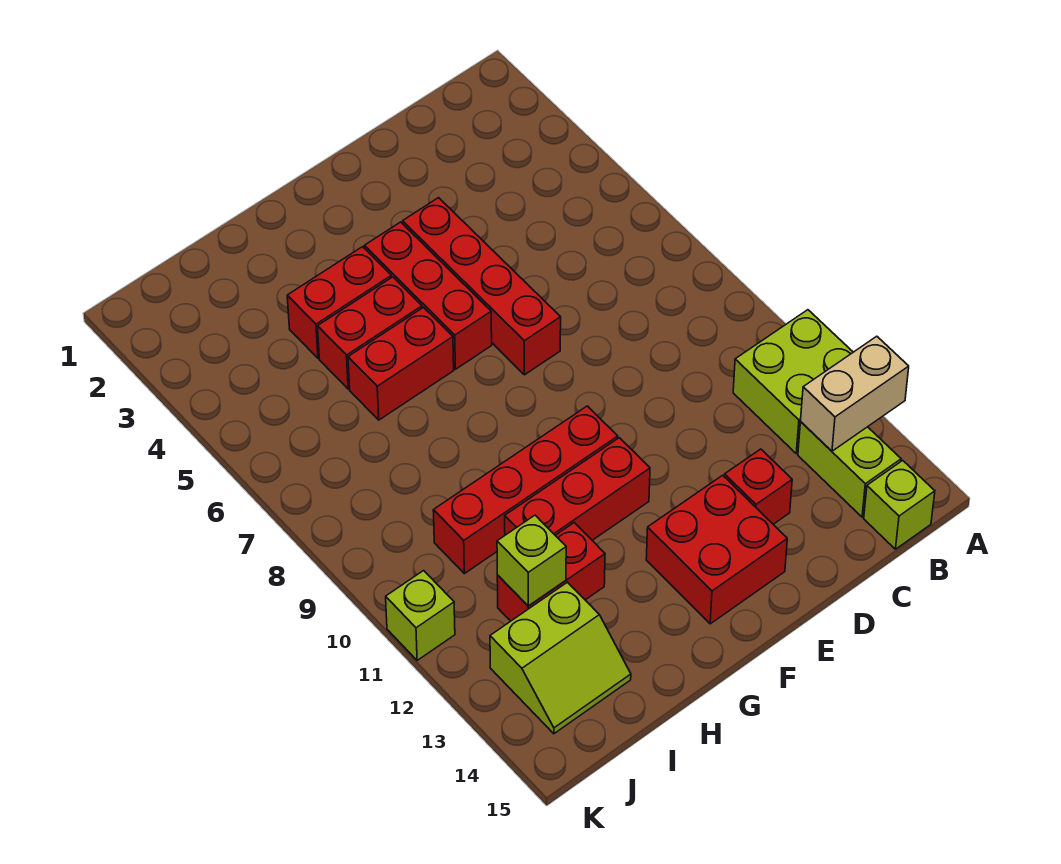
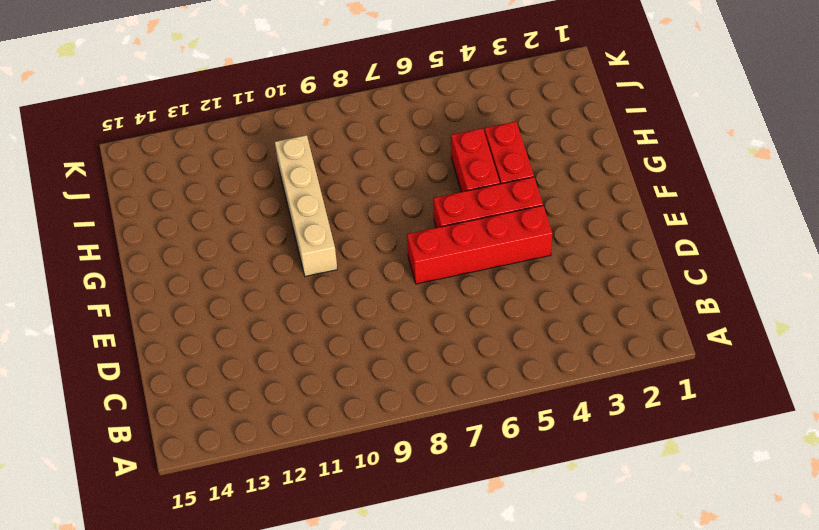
tan brick F10:I10 level 1 -> red brick F10:I10 level 1
none -> lime brick A11:B12 level 1
none -> lime brick B13:B14 level 1
none -> lime brick B15 level 1

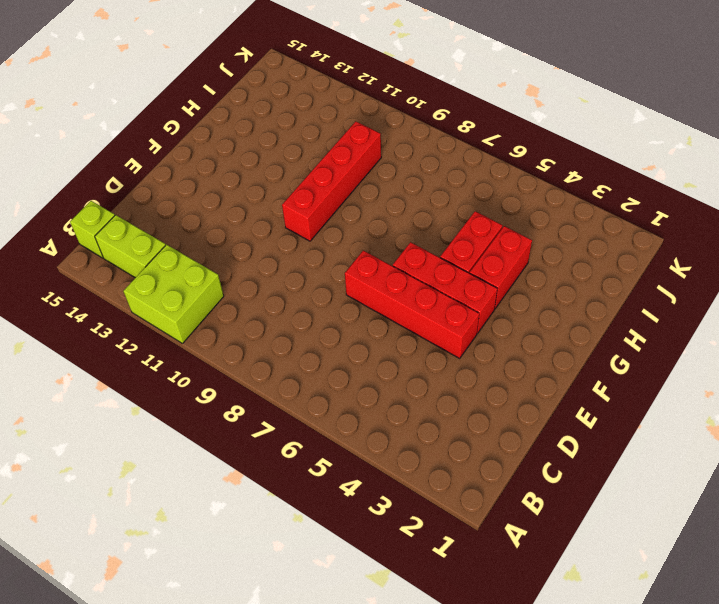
none -> red brick D13 level 1
none -> red brick E13:F14 level 1
none -> red brick F11:H11 level 1

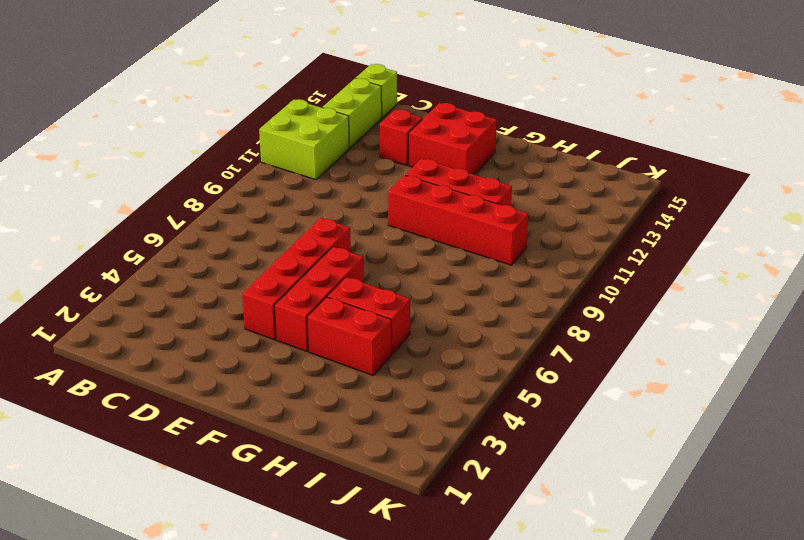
none -> red brick G6:H6 level 1
none -> red brick H12:I12 level 1
none -> lime slope I13:J14 level 1 top 13

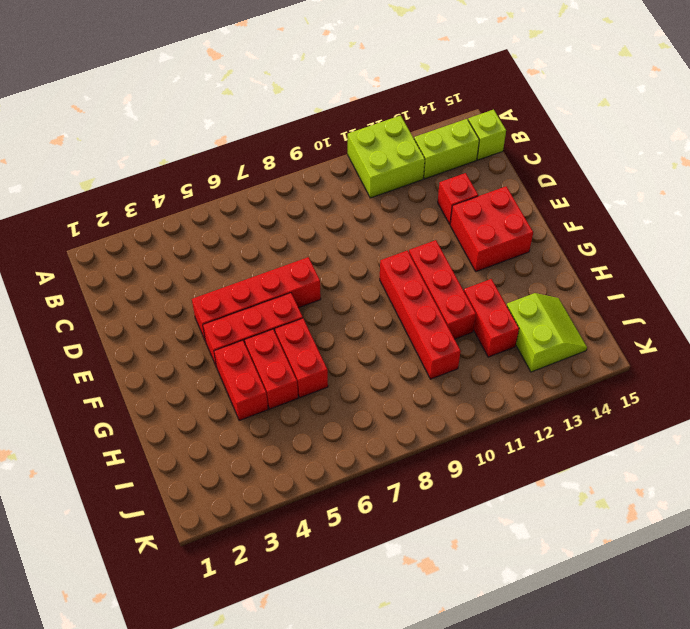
none -> lime brick K11 level 1
none -> tan brick A13:B13 level 2
none -> lime brick I12 level 2

